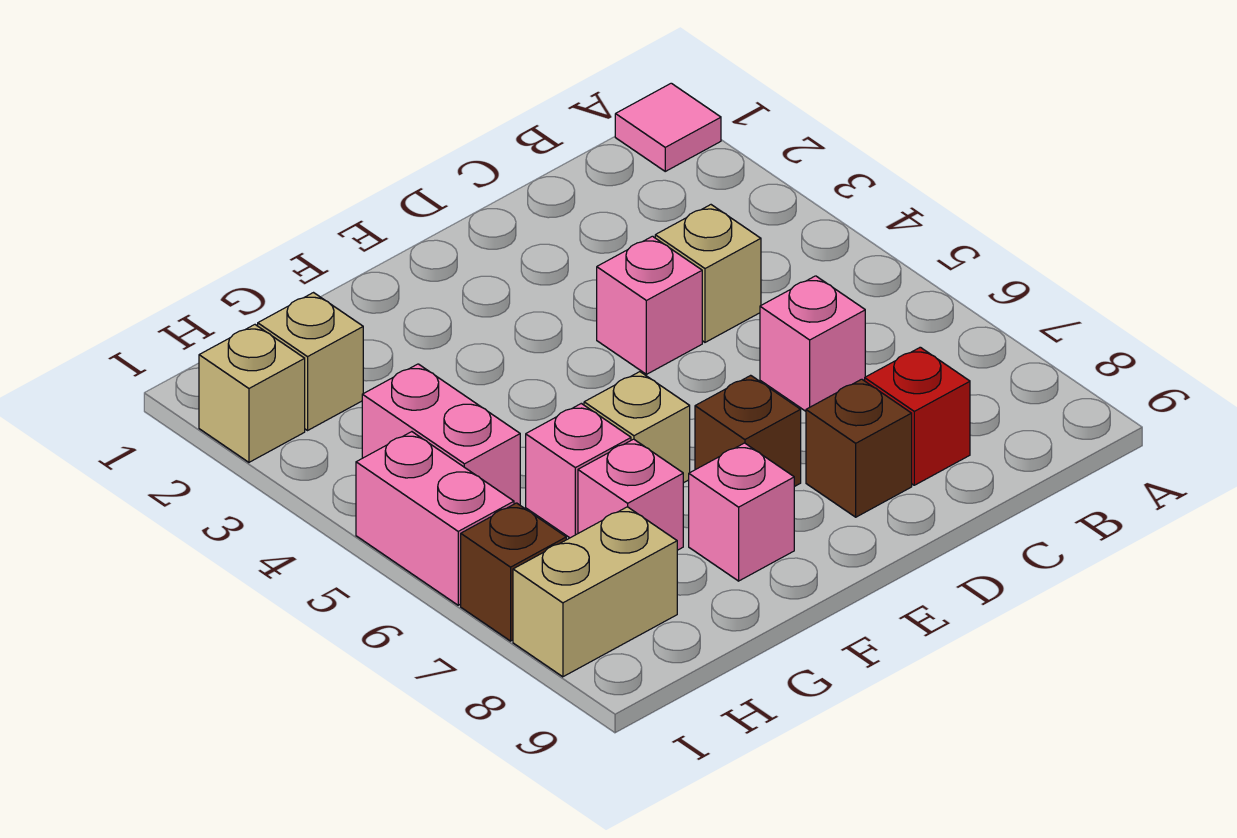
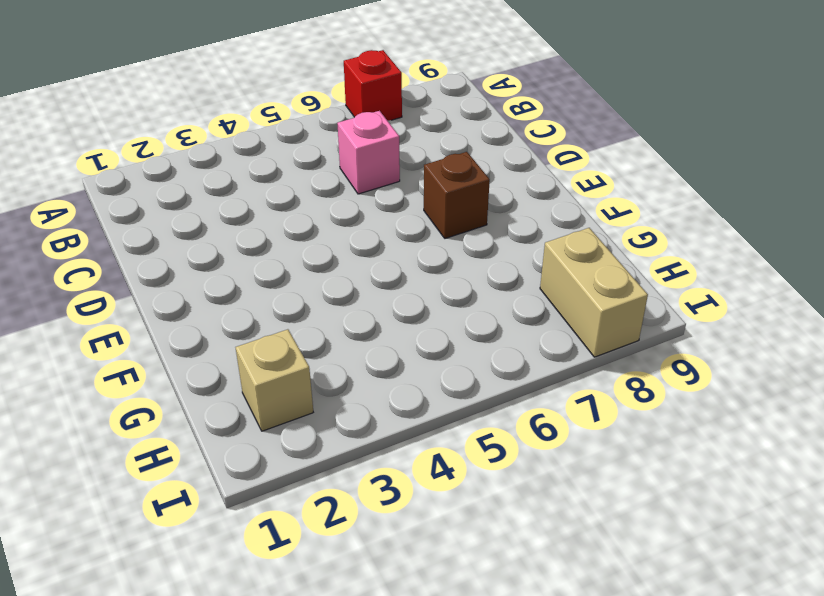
red brick A7 level 1 -> red brick C8 level 1
none -> pink tile A1 level 1
none -> tan brick C4 level 1
none -> pink brick D4 level 1

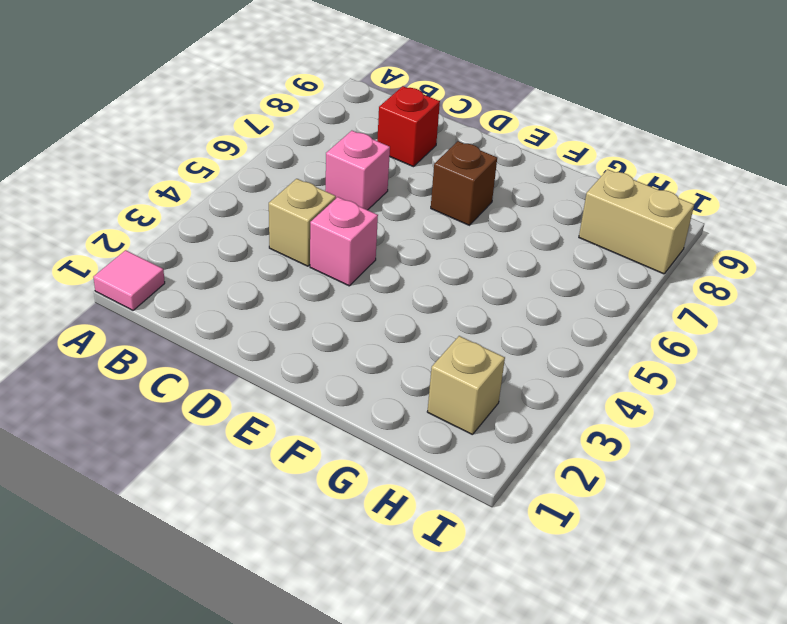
none -> brown brick D8 level 1
none -> tan brick F6 level 1
none -> pink brick F8 level 1

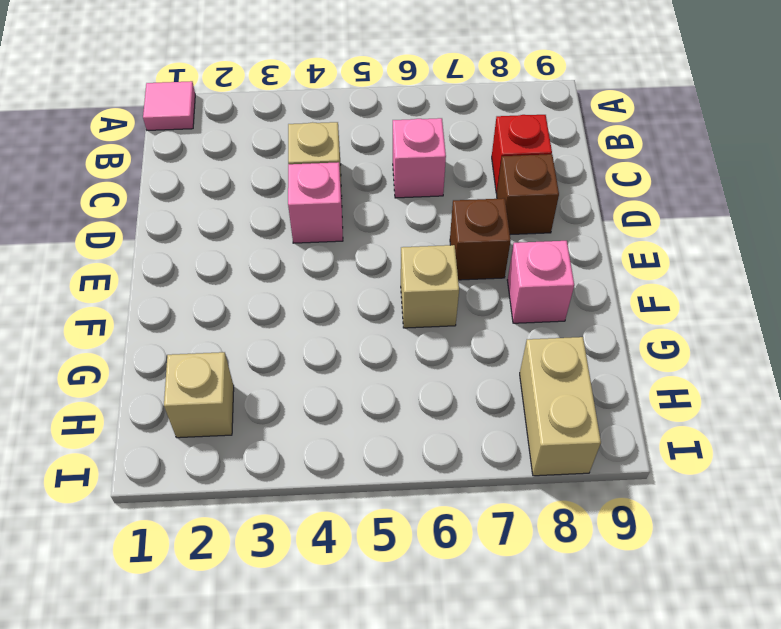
none -> pink brick G6 level 1
none -> pink brick G7 level 1
none -> pink brick H4:H5 level 1

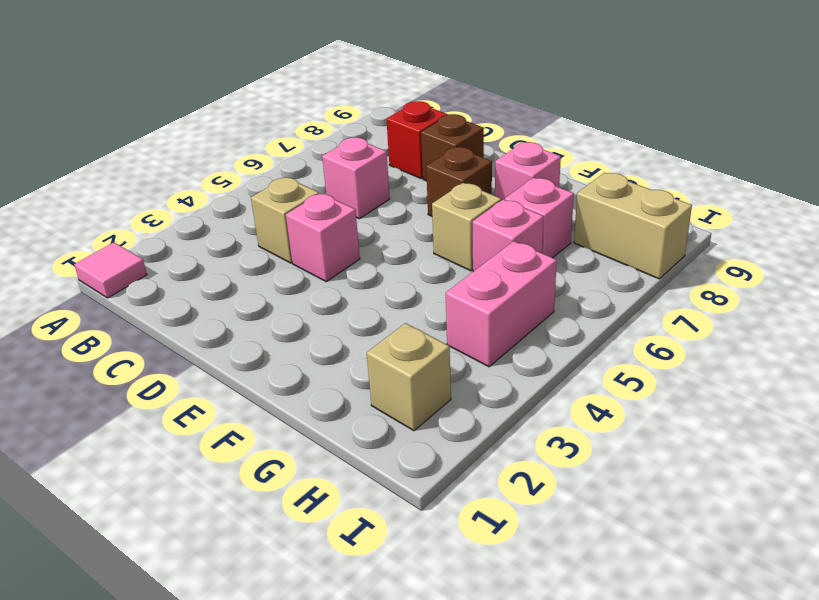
none -> tan brick I2 level 1
none -> pink brick I5:I6 level 1
none -> brown brick I7 level 1

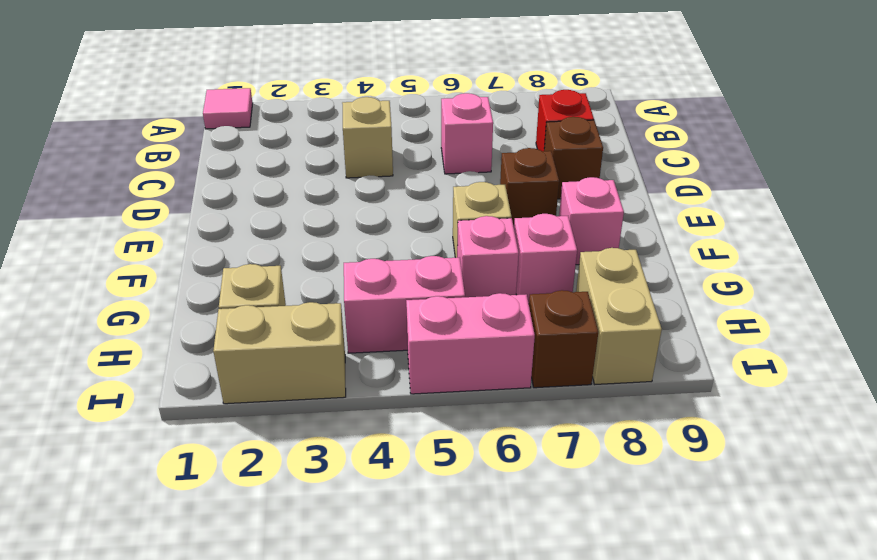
tan brick I2:I3 level 1 -> tan brick I2 level 1
none -> pink brick D4 level 1

